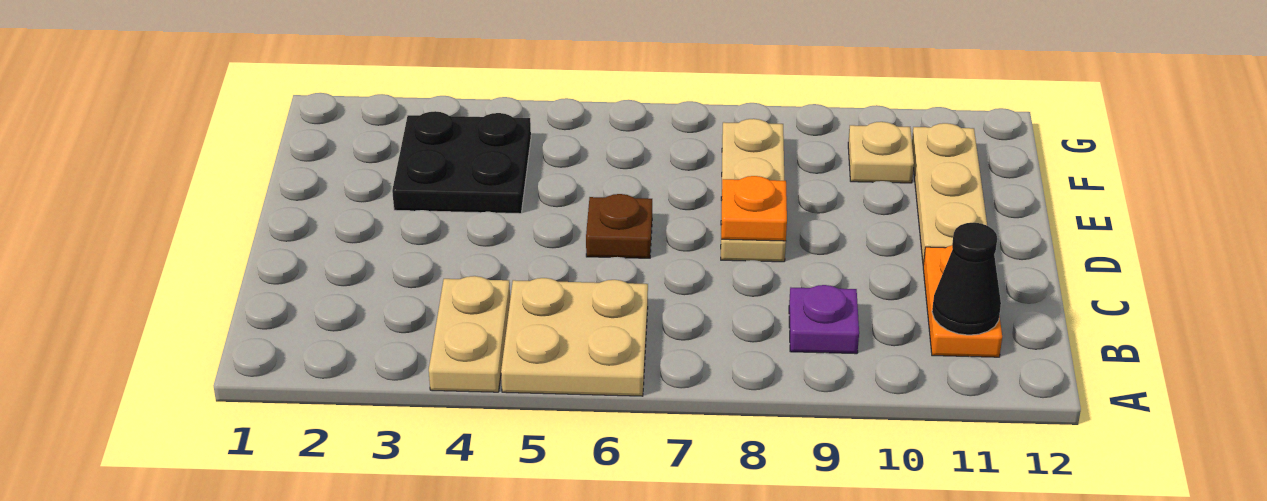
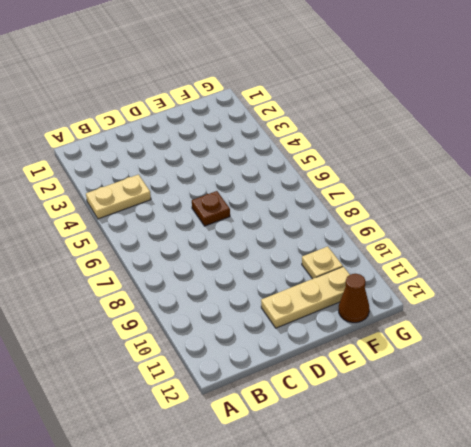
brown cone F12 level 1 -> none
none -> tan plate A5:B6 level 1
none -> purple plate B9 level 1

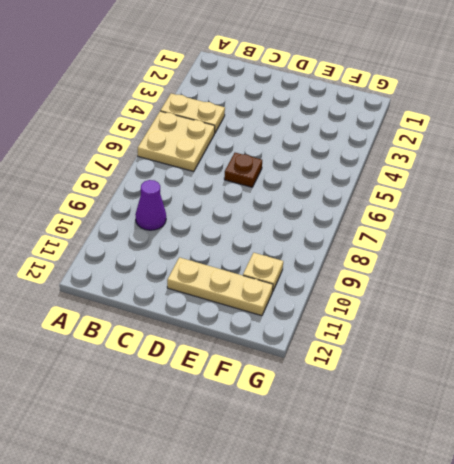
purple cone B9 level 1 -> purple plate B9 level 1
none -> orange plate B11:C11 level 1
none -> tan plate D8:F8 level 1

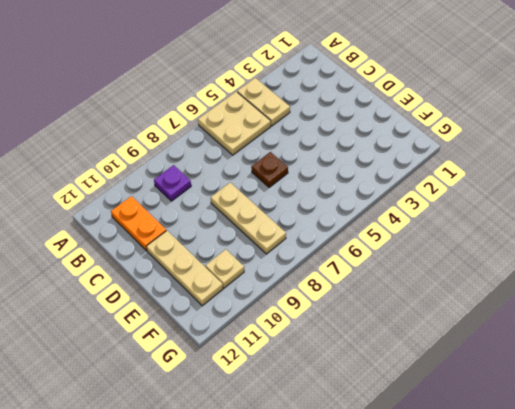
none -> black plate E3:F4 level 1
none -> black cone B11 level 2

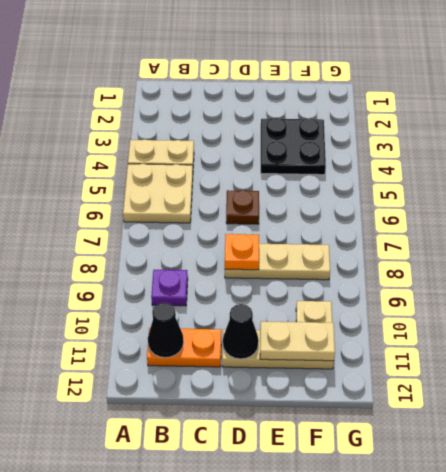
black cone D11 level 2 -> none
tan plate E11:F11 level 2 -> none

